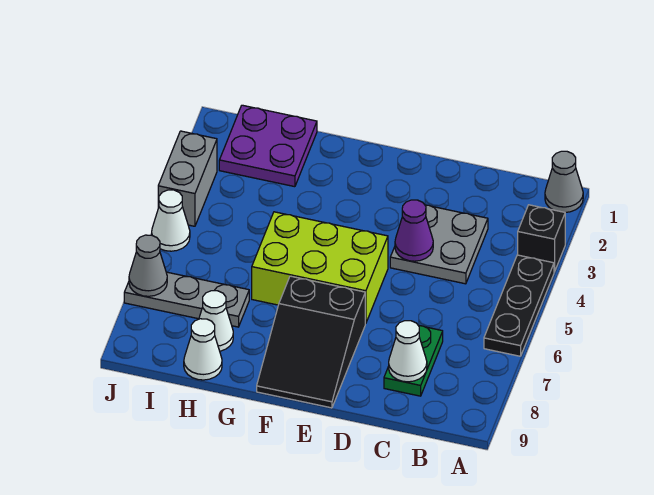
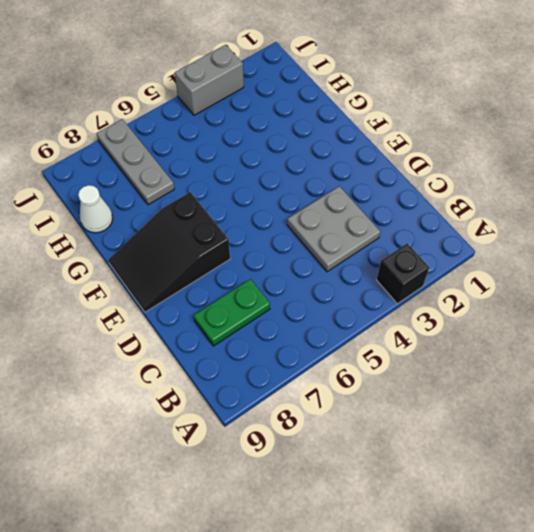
none -> grey cone A1 level 1
none -> black plate A4:A6 level 1
none -> lime brick E5:G6 level 1

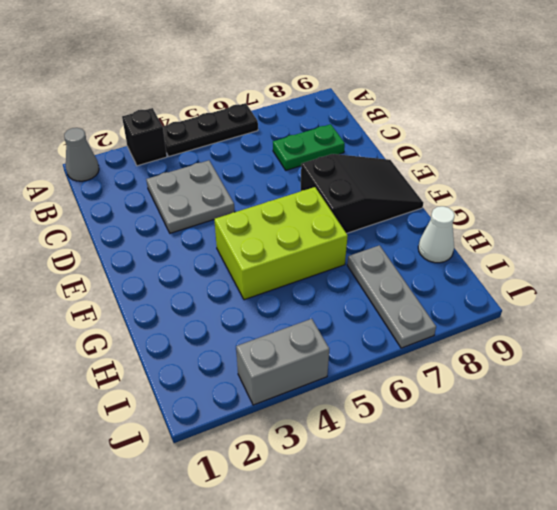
lime brick F4:G6 level 1 -> lime brick E5:G6 level 1
none -> purple plate H1:I2 level 1
none -> white cone H8 level 1
none -> white cone J5 level 1

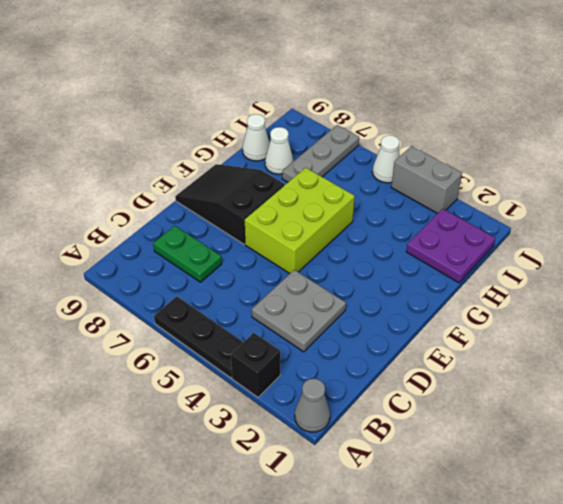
none -> white cone C8 level 2
none -> purple cone D4 level 2
none -> grey cone J7 level 2

